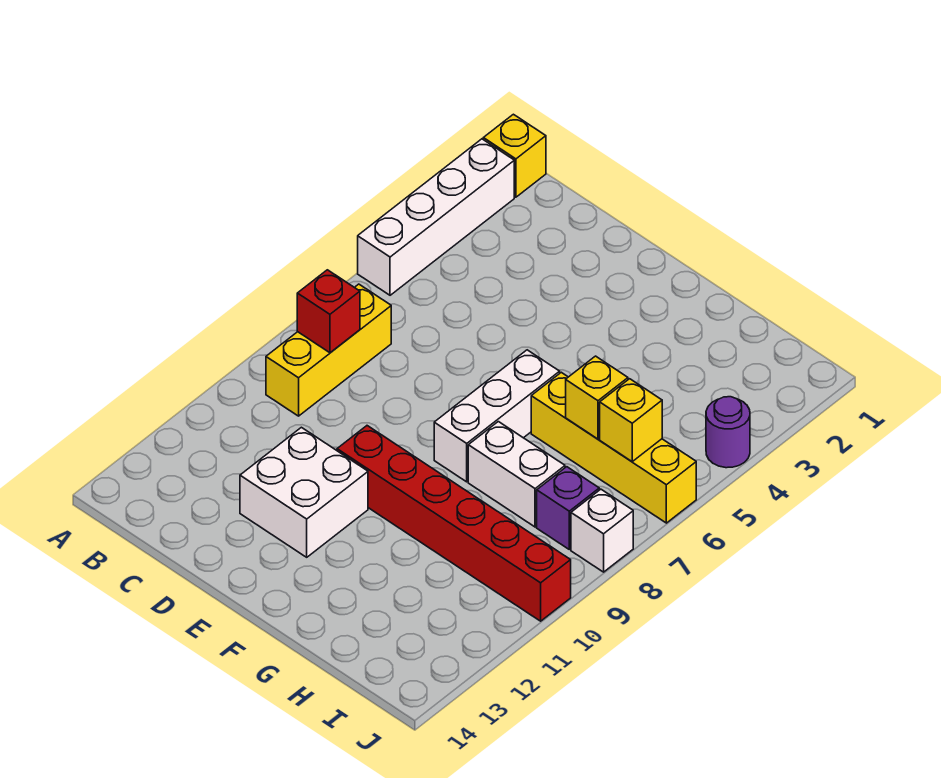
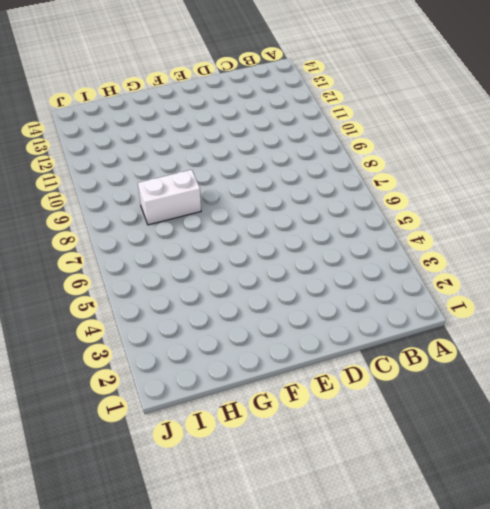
none -> yellow brick A1 level 1
none -> white brick A2:A5 level 1
none -> yellow brick B7:B9 level 1

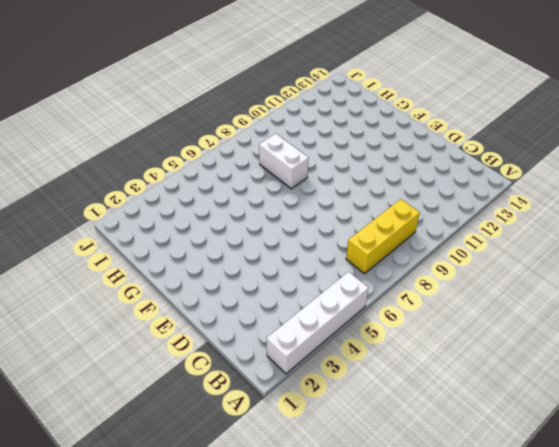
none -> yellow brick A1 level 1
none -> white brick D11:E12 level 1
none -> red brick E10:J10 level 1

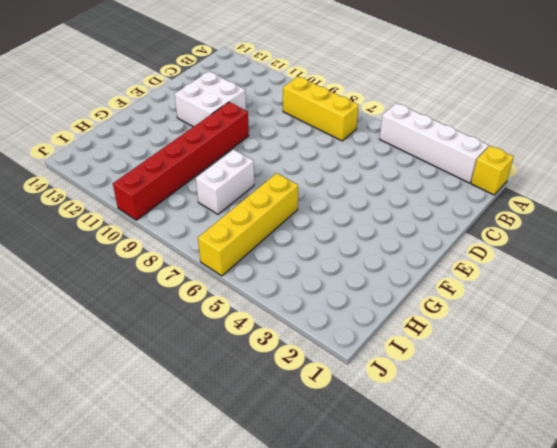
none -> white brick F6:F8 level 1
none -> purple brick I8 level 1
none -> purple round brick J4 level 1

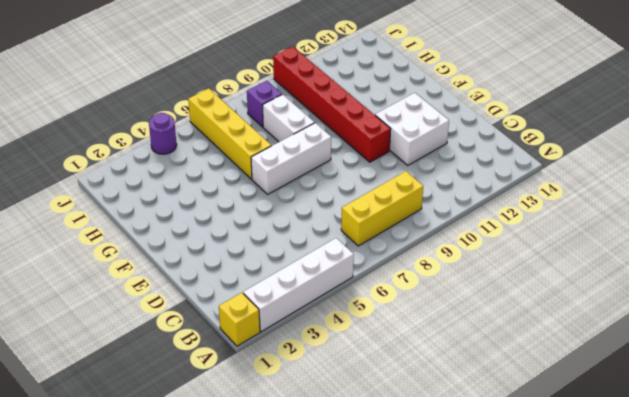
none -> white brick J8 level 1
none -> red brick B8 level 2
none -> yellow brick H6 level 2

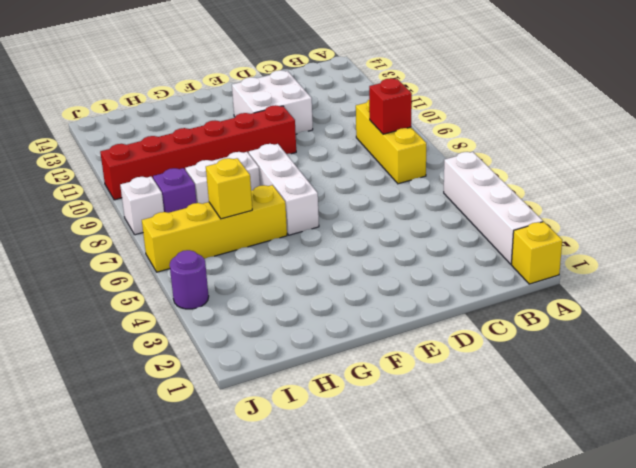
none -> yellow brick I6 level 2

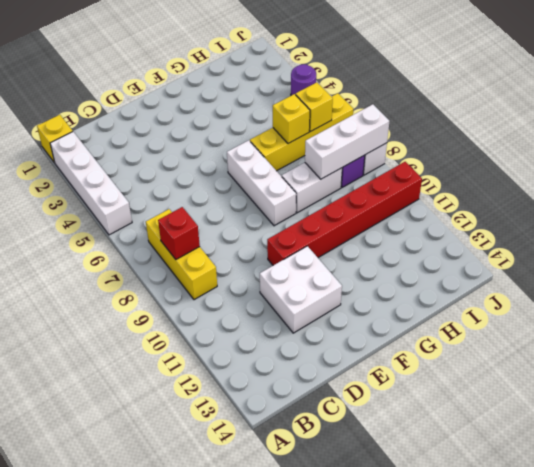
white brick H8:J8 level 2 -> none

